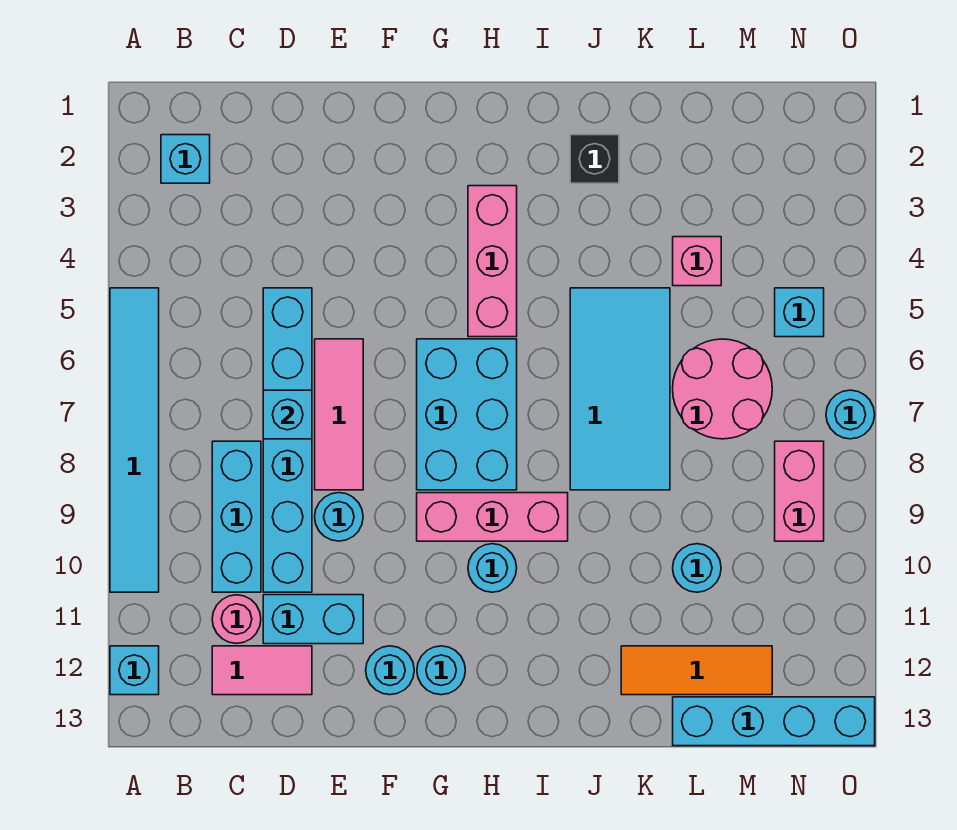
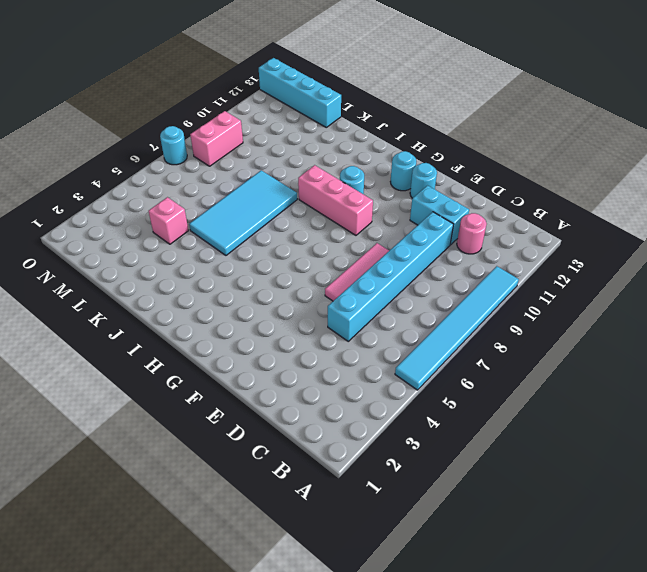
none -> cyan brick A12 level 1
none -> cyan brick B2 level 1
none -> cyan brick C8:C10 level 1

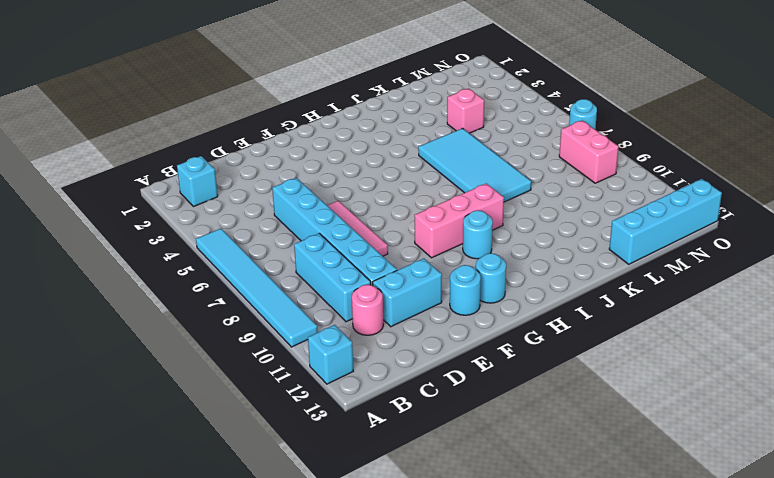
none -> pink tile C12:D12 level 1
none -> cyan round brick E9 level 1
none -> cyan brick G6:H8 level 1

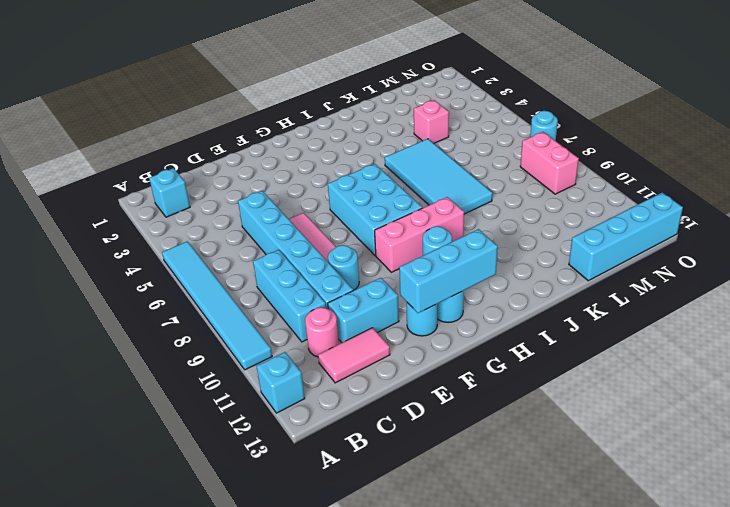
cyan brick F12:H12 level 2 -> none
none -> pink brick H3:H5 level 1
none -> black brick J2 level 1
none -> orange tile K12:M12 level 1

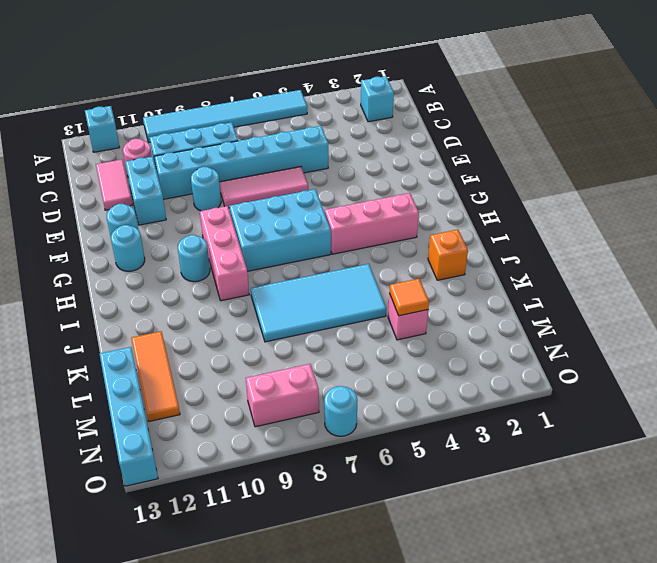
orange brick J2 level 1 -> black brick J2 level 1
orange tile L4 level 2 -> none
none -> pink round brick L6:M7 level 1
none -> cyan round brick L10 level 1
none -> cyan brick N5 level 1

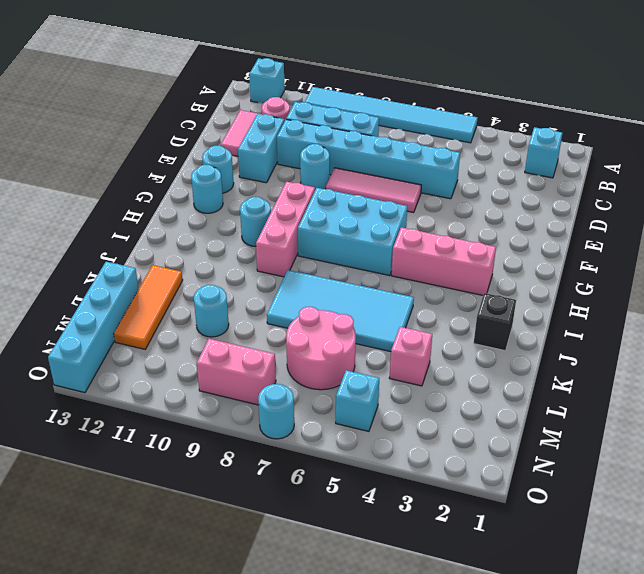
none -> cyan brick D7 level 2

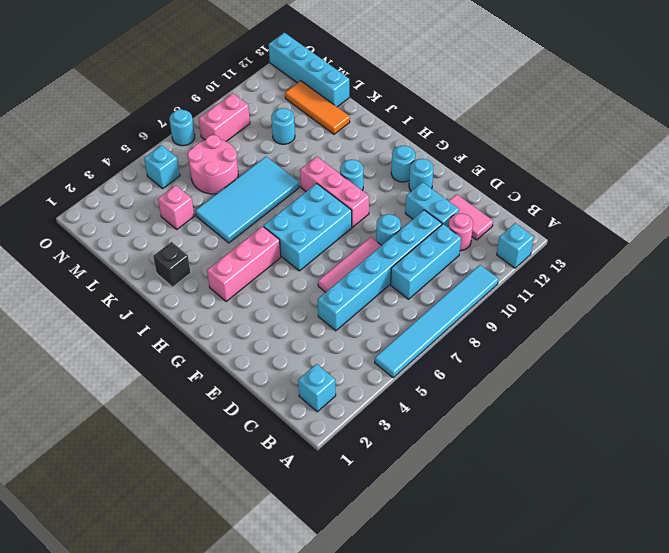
none -> cyan brick D7 level 2

